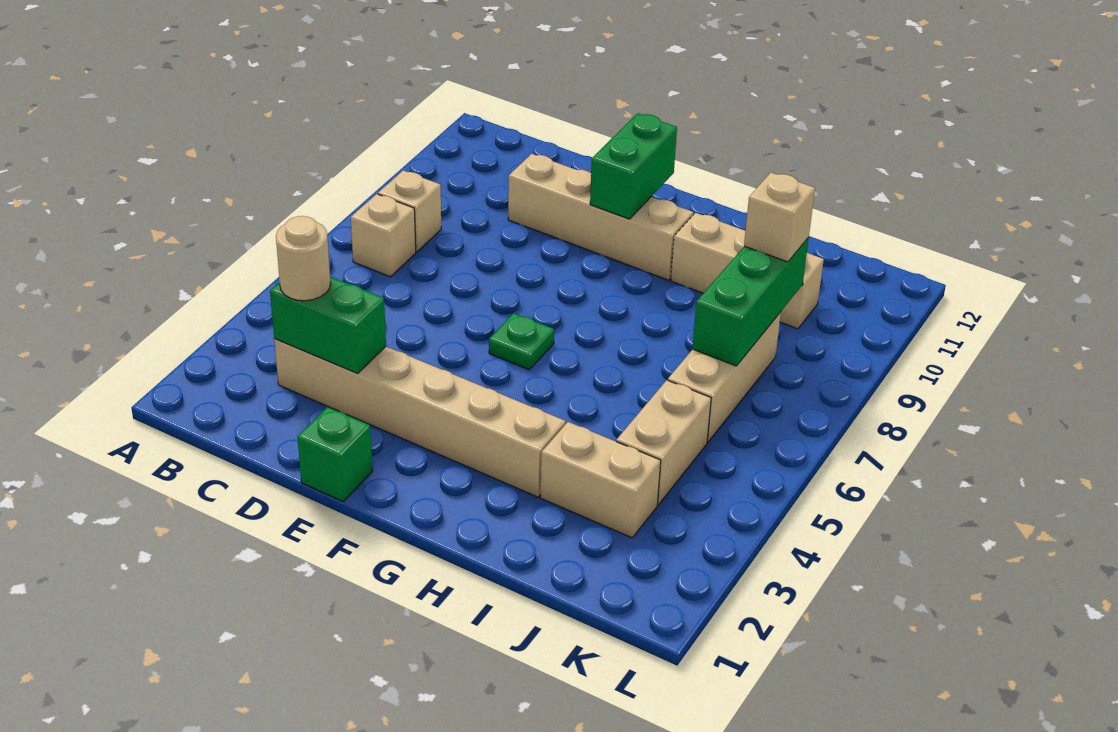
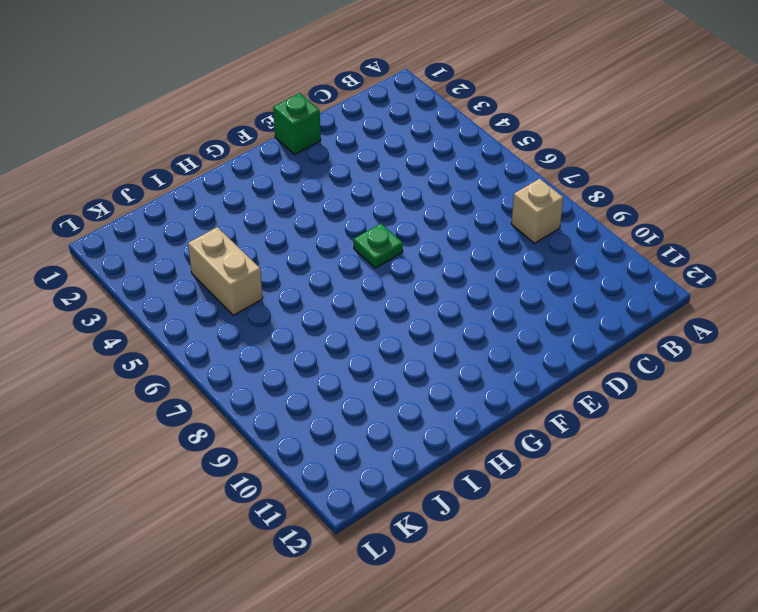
none -> tan brick B7 level 1
none -> tan brick C3:H3 level 1
none -> tan brick D10:G10 level 1

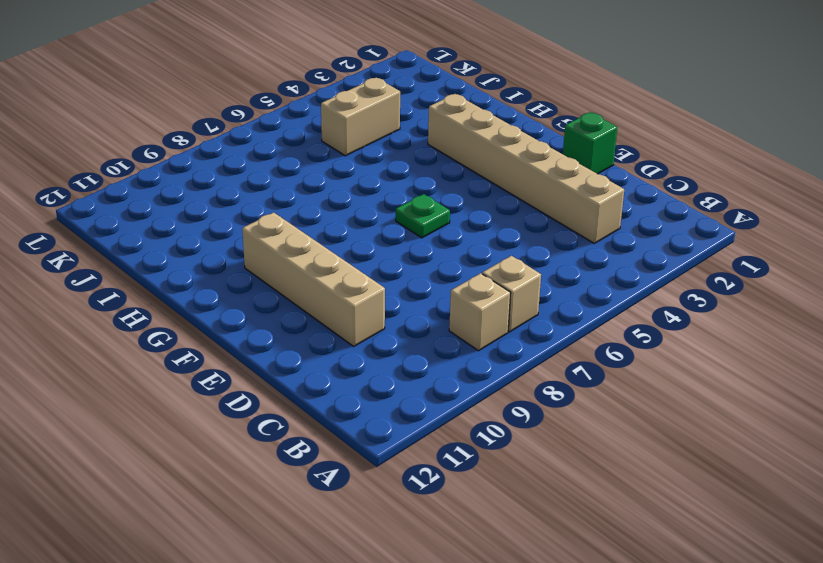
none -> tan brick H10:J10 level 1
none -> tan brick I3:J3 level 1
none -> tan brick J6:J8 level 1

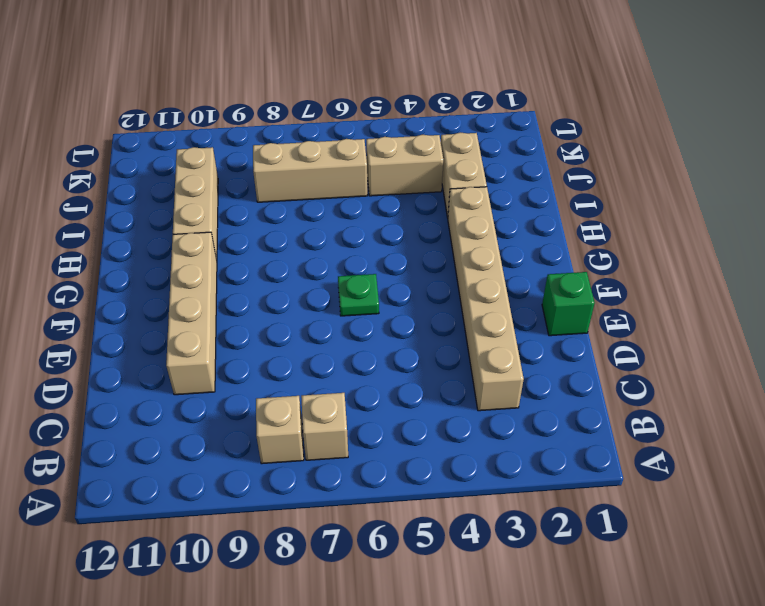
none -> green brick C3:D3 level 2
none -> green brick F10:F11 level 2
none -> green brick J7:J9 level 2

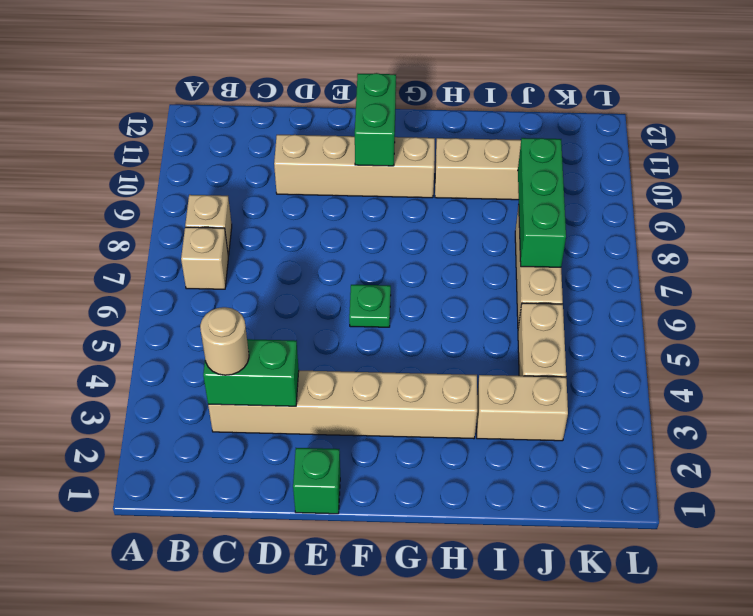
none -> tan brick J9 level 3

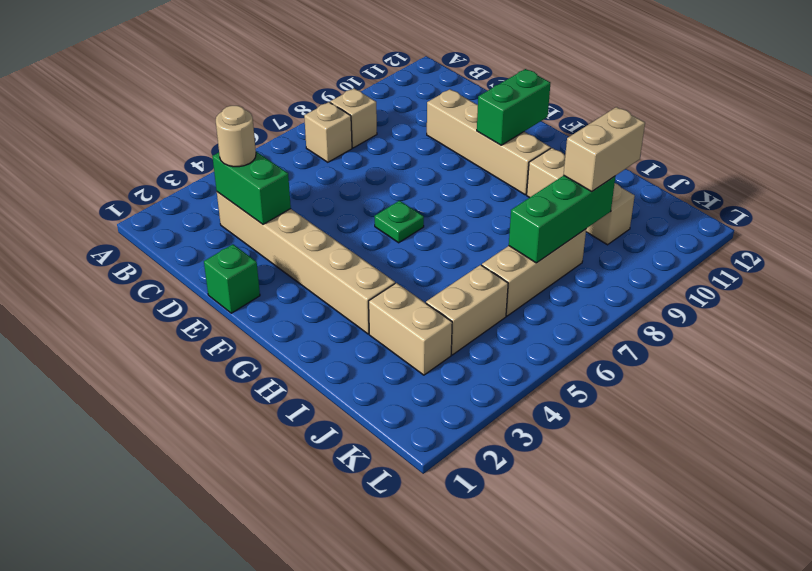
tan brick J9:J10 level 3 -> tan brick J9 level 3

